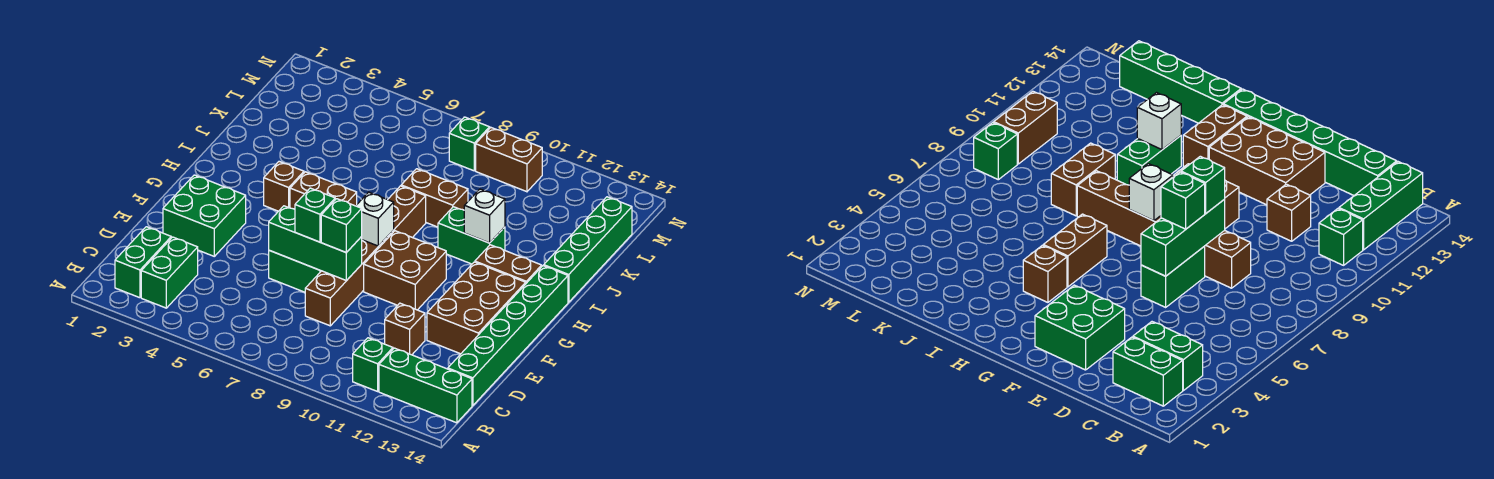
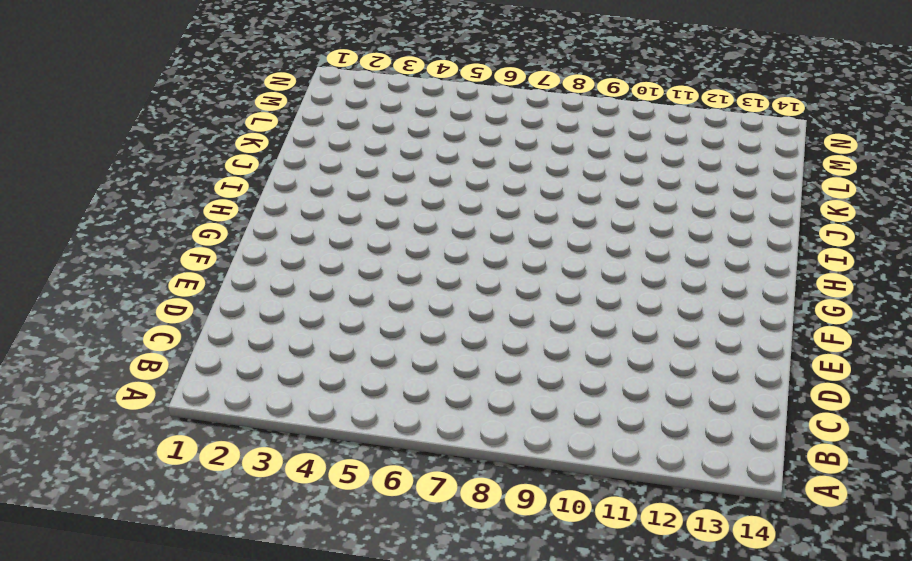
none -> green brick B2:C2 level 1
none -> green brick B3:C3 level 1
none -> green brick B11 level 1

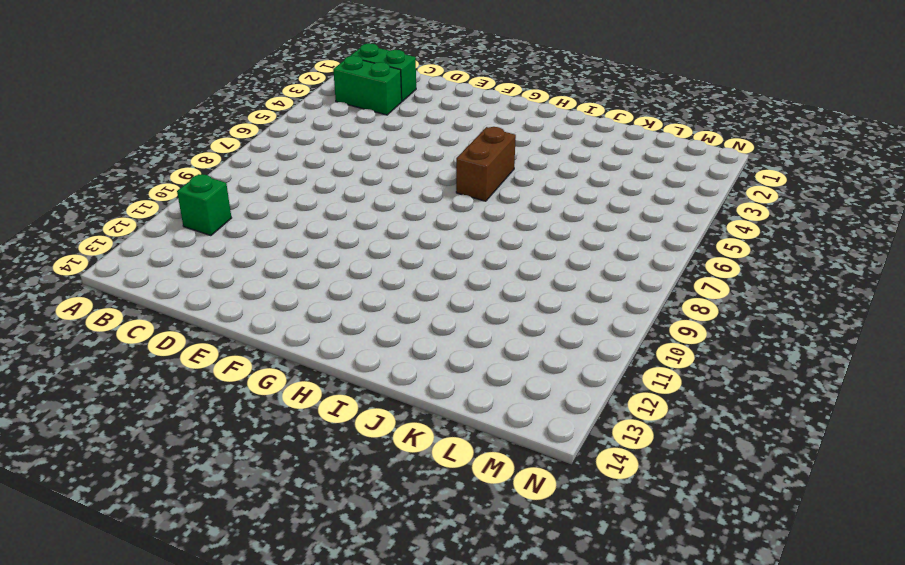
none -> green brick B12:B14 level 1
none -> green brick C14:H14 level 1
none -> brown brick D8:I8 level 1

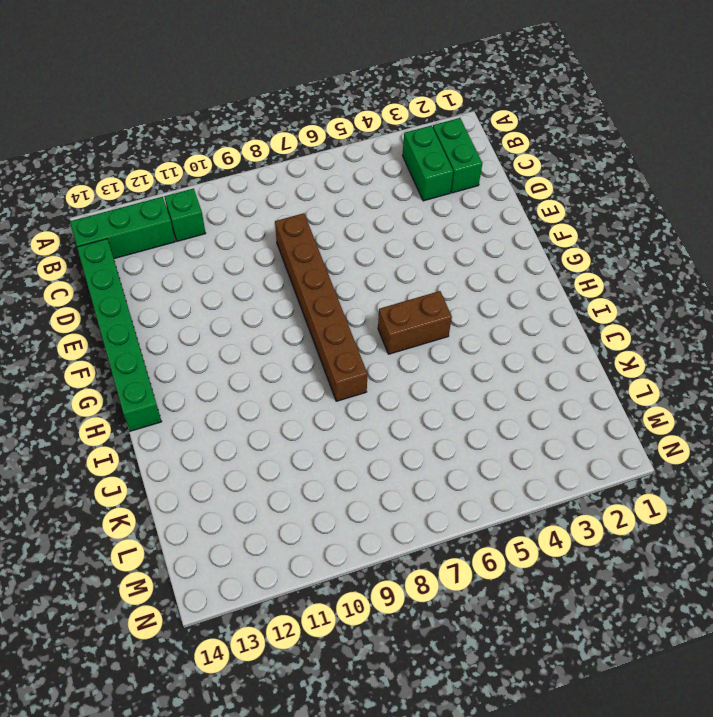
none -> brown brick D11 level 1
none -> green brick E2:F3 level 1
none -> green brick E6:E7 level 1

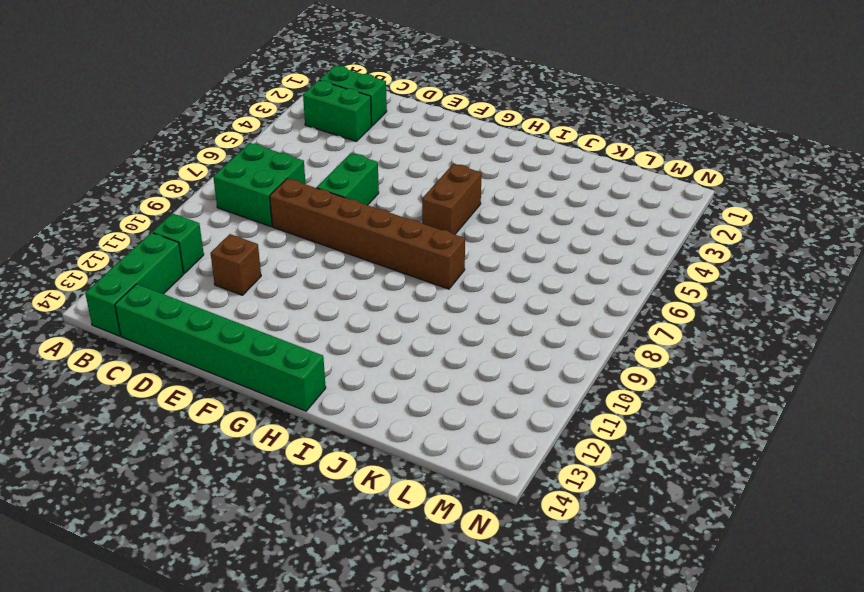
green brick B7:C8 level 1 -> green brick E2:F3 level 1
none -> brown brick E12:G13 level 1
none -> brown brick F9:G10 level 1
none -> brown brick H4 level 1

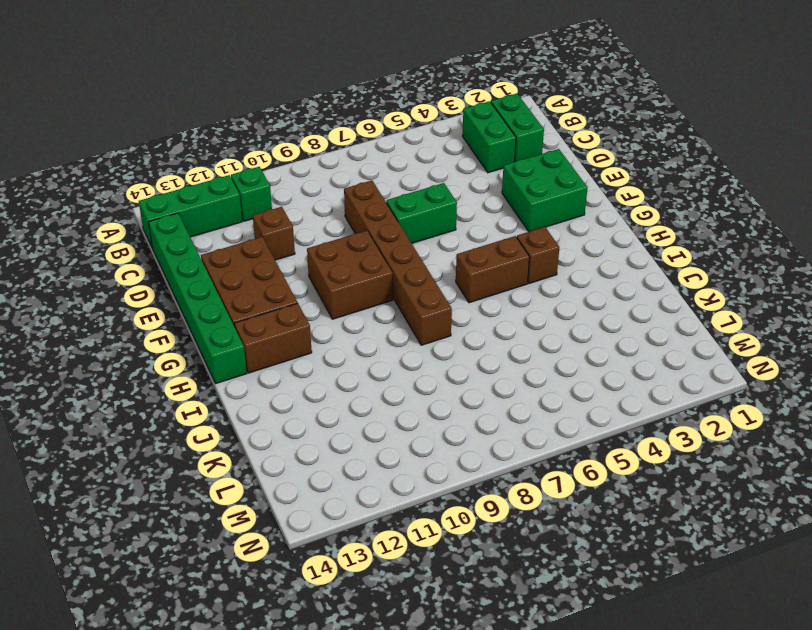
none -> green brick I10:I11 level 1
none -> green brick I14:L14 level 1
none -> brown brick J8:J9 level 1

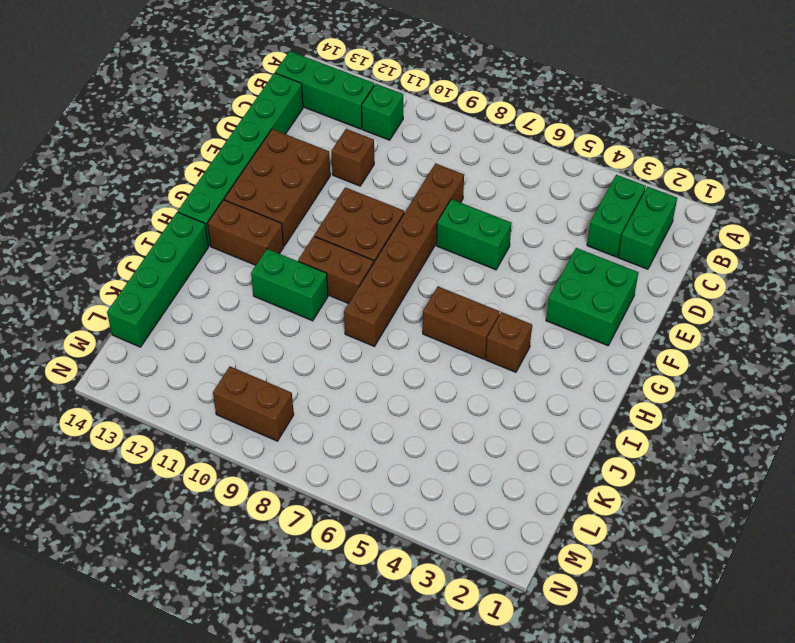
brown brick H9:H10 level 1 -> brown brick J8:J9 level 1
none -> green brick M8 level 1
none -> green brick E6:E8 level 2
none -> white brick G8 level 2

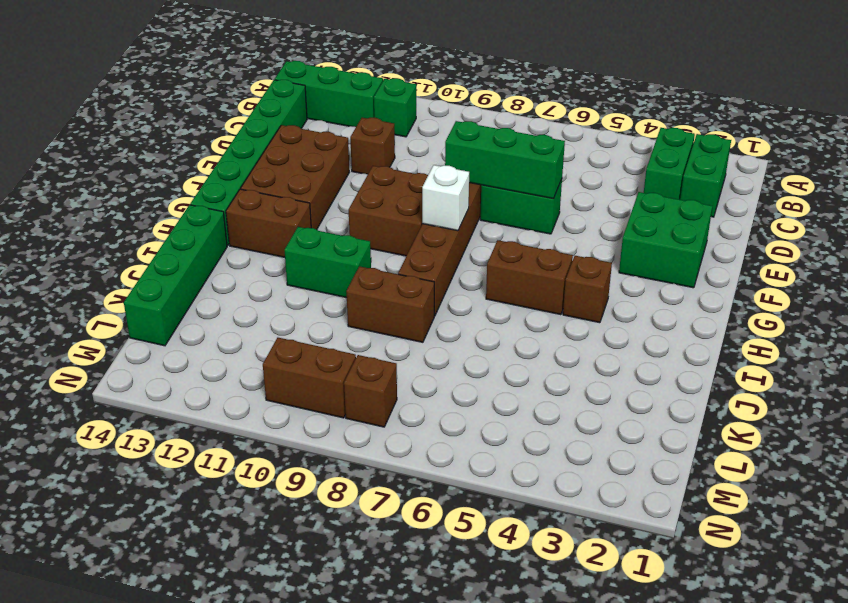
brown brick M8 level 1 -> green brick M8 level 1
none -> white brick I11 level 2
none -> green brick E7 level 3
none -> green brick E8 level 3

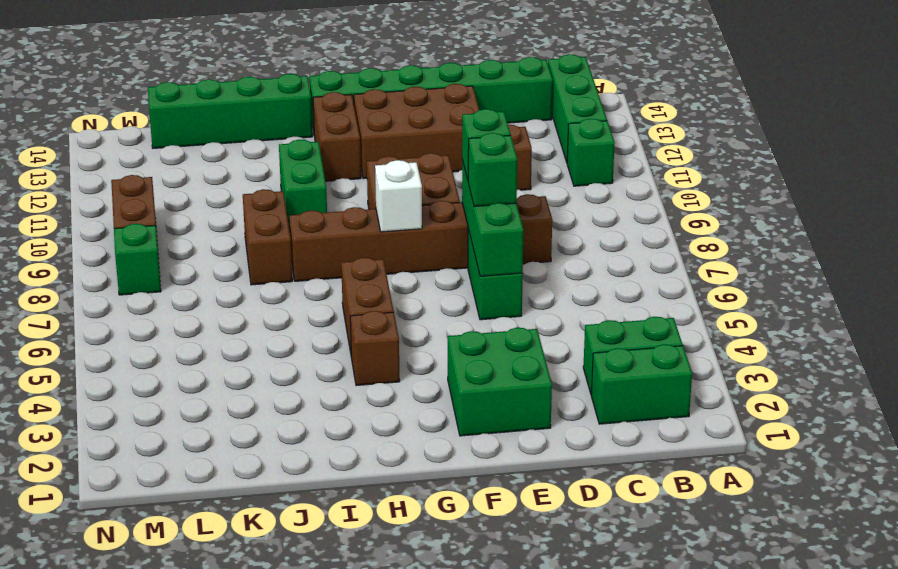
none -> white brick I11 level 2

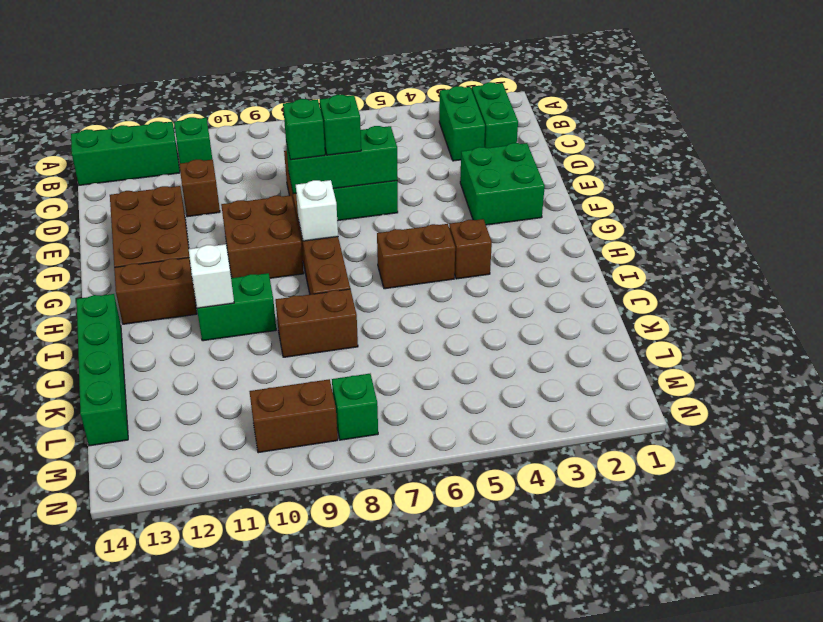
none -> green brick C14:H14 level 1

